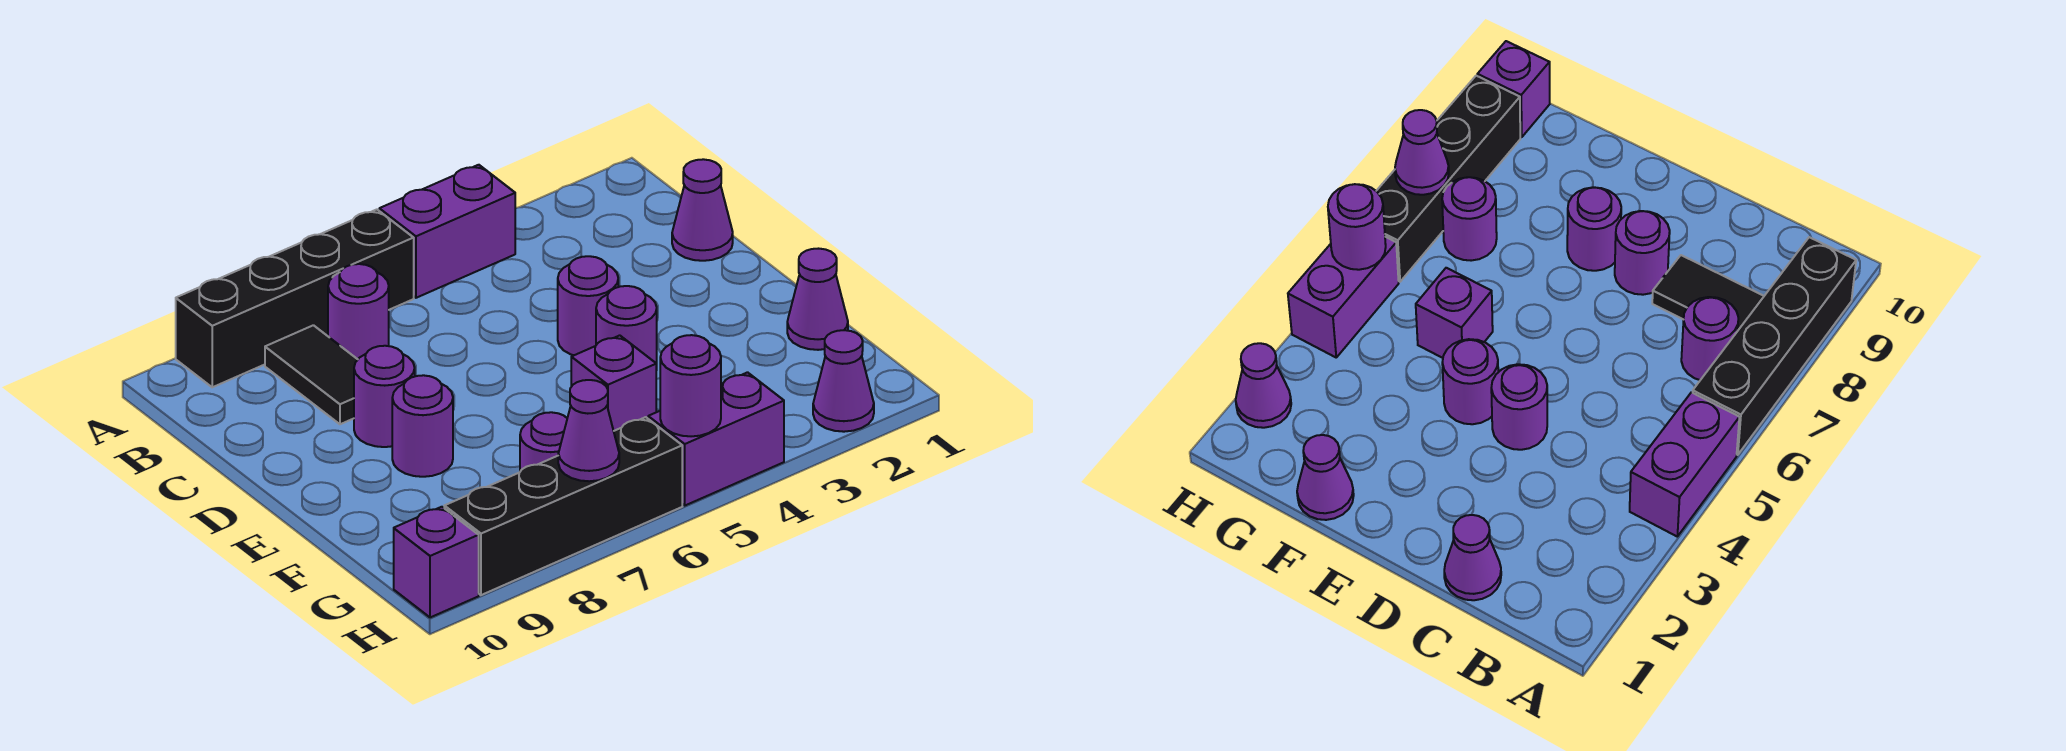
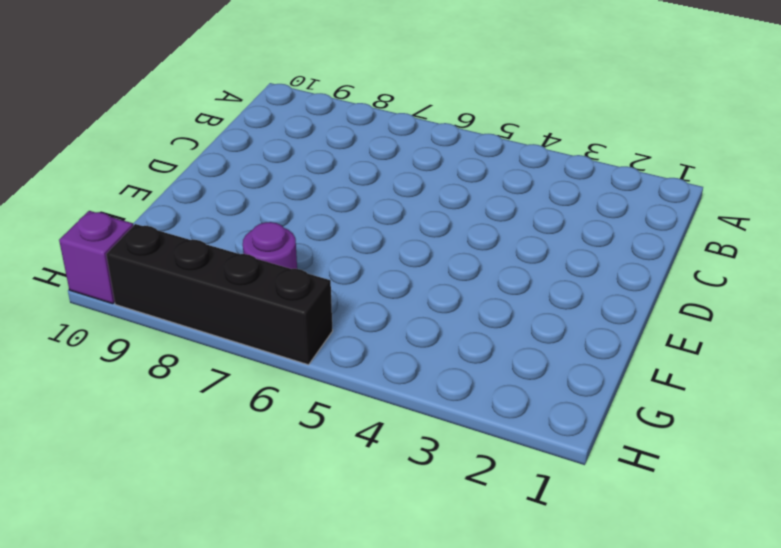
none -> purple brick A4:A5 level 1
none -> black brick A6:A9 level 1
none -> purple round brick B7 level 1

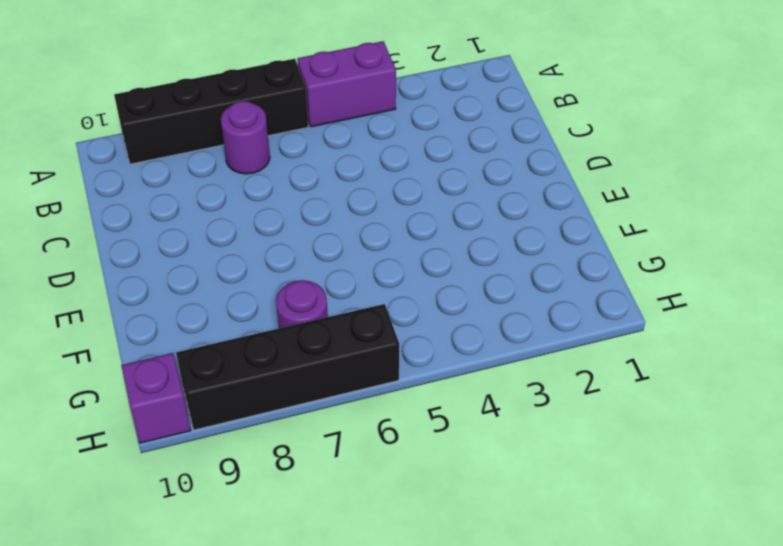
none -> black tile B8:C8 level 1
none -> purple cone C1 level 1
none -> purple round brick D4 level 1

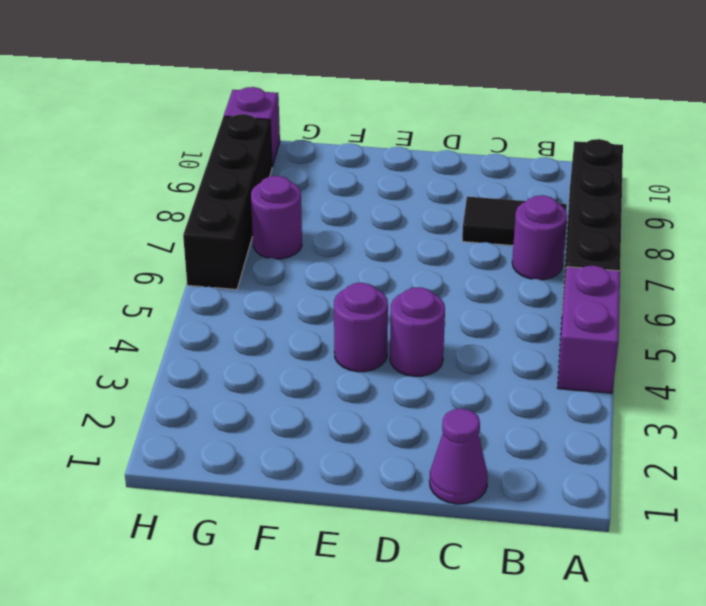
none -> purple round brick D8 level 1
none -> purple round brick E8 level 1
none -> purple cone F1 level 1

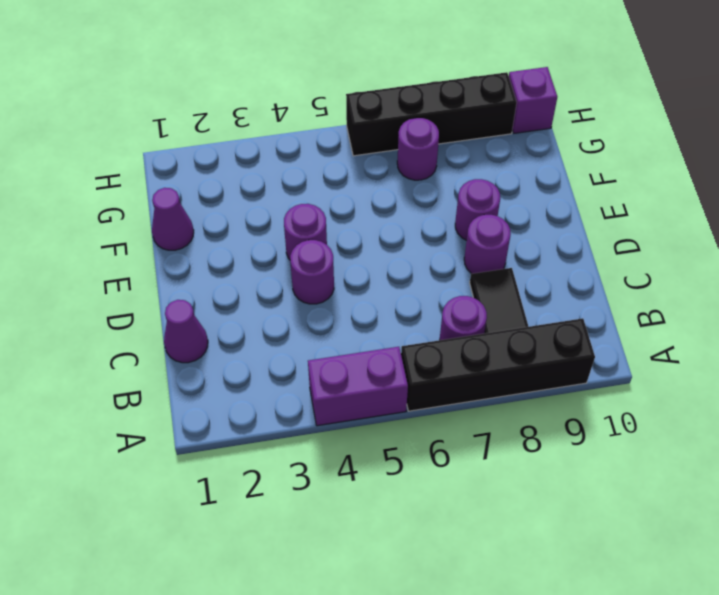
none -> purple brick F5 level 1
none -> purple cone H2 level 1
none -> purple brick H4:H5 level 1

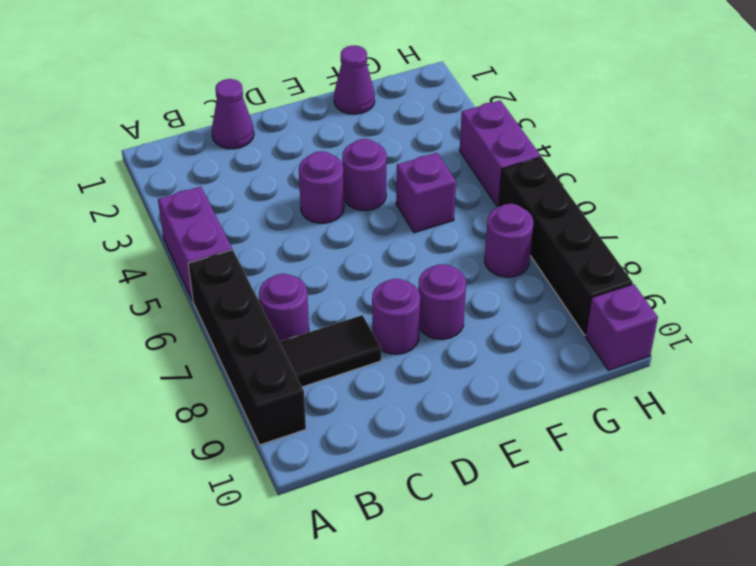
none -> purple cone H2 level 1
none -> purple round brick H5 level 2
none -> purple cone H7 level 2

